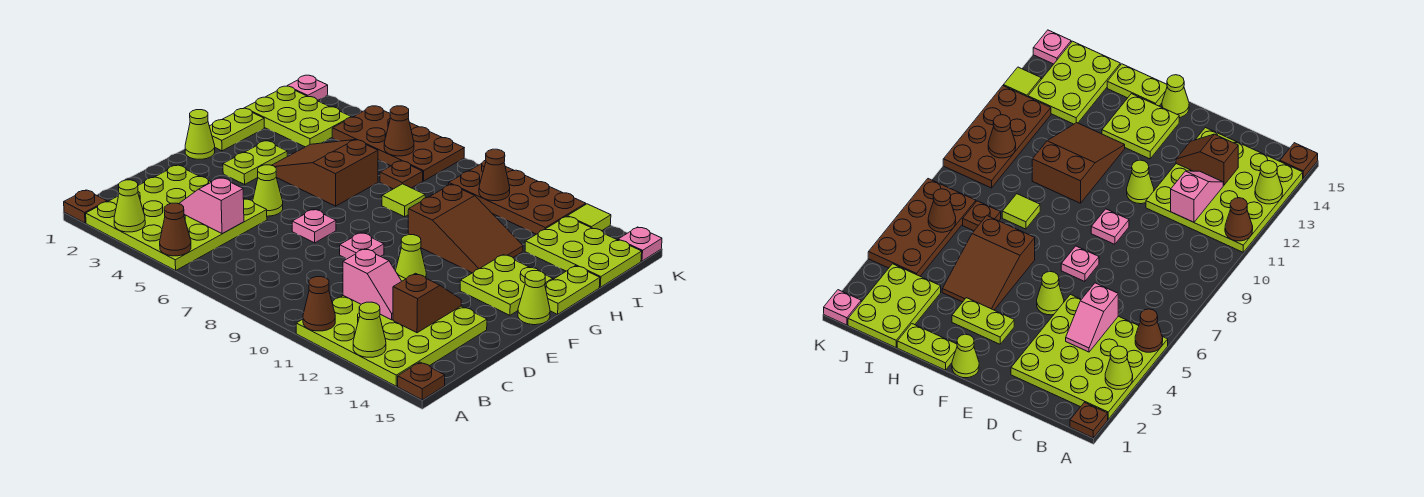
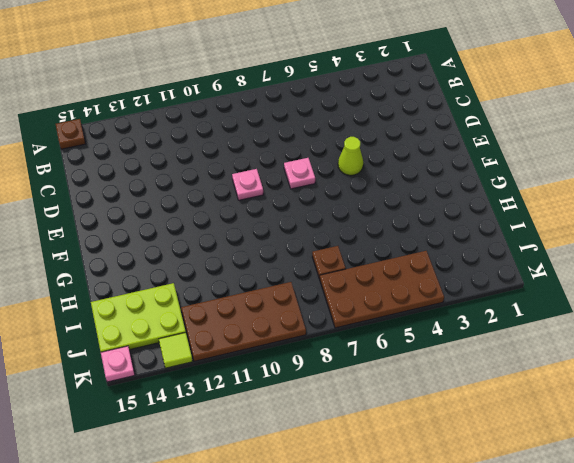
none -> brown plate A1 level 1
none -> lime plate A2:D5 level 1
none -> lime plate A11:D14 level 1
none -> lime cone E11 level 1

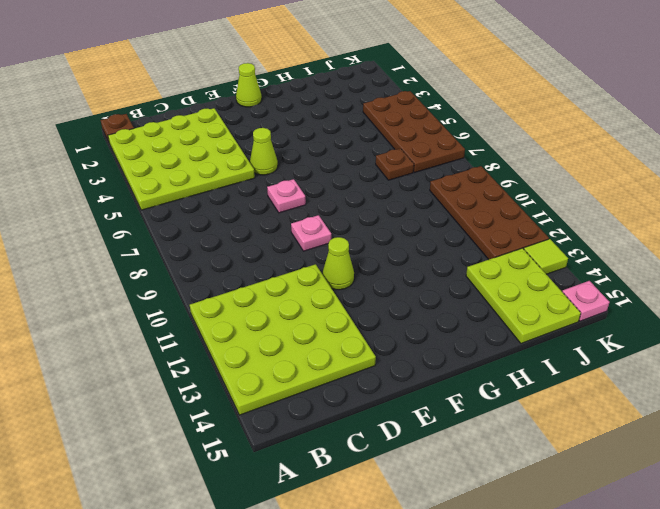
none -> brown plate A15 level 1
none -> lime plate F3:G3 level 1
none -> lime plate F13:G14 level 1
none -> lime cone F15 level 1

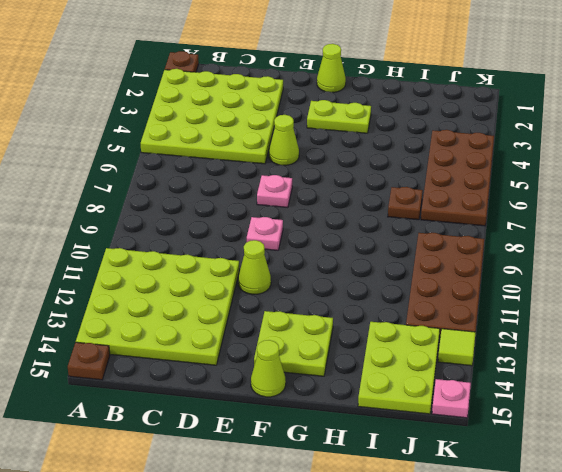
none -> lime plate G1:H1 level 1
none -> brown slope G4:H6 level 1 top 6
none -> brown slope G10:H12 level 1 top 10
none -> lime plate G15:H15 level 1

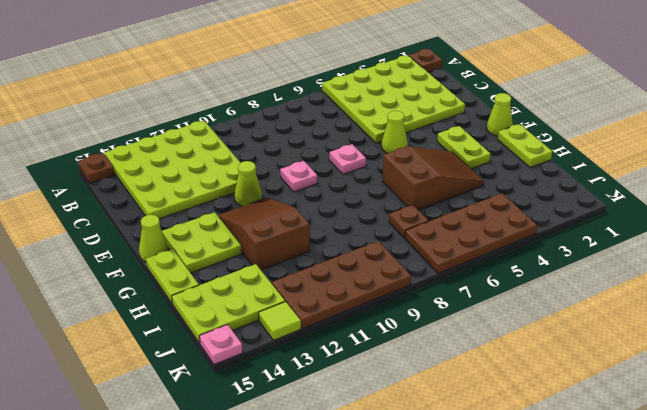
brown slope F11:H12 level 1 top H -> brown slope G10:H12 level 1 top 10
none -> lime tile H8 level 1
none -> lime plate I1:J3 level 1
none -> pink plate K1 level 1
none -> lime cone A3 level 2

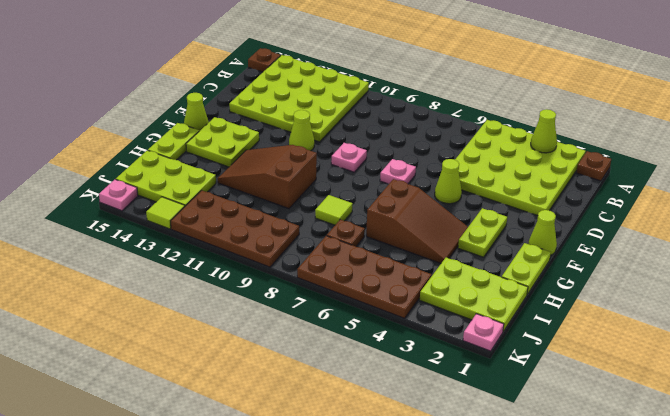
none -> brown cone A5 level 2
none -> brown cone A11 level 2
none -> lime cone A13 level 2
none -> pink slope C4:C5 level 2 top 5

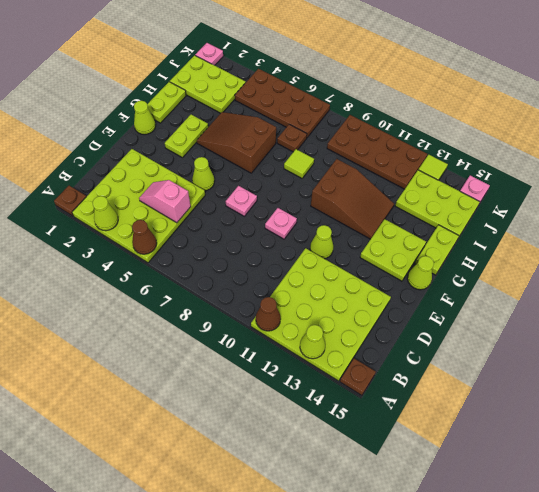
none -> pink slope C11:C12 level 2 top 11
none -> brown slope C13:D13 level 2 top C
none -> brown cone J6 level 2
none -> brown cone J10 level 2

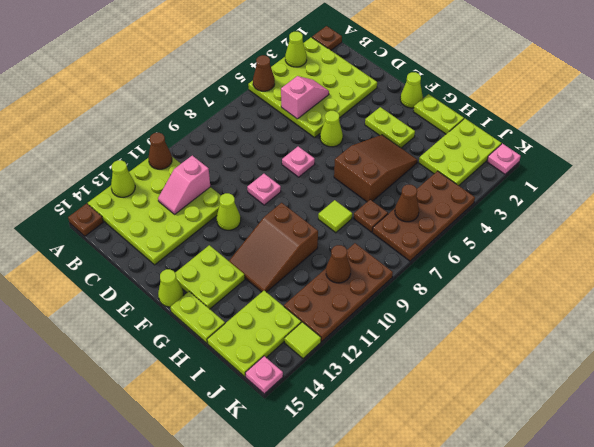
none -> brown slope C13:D13 level 2 top C

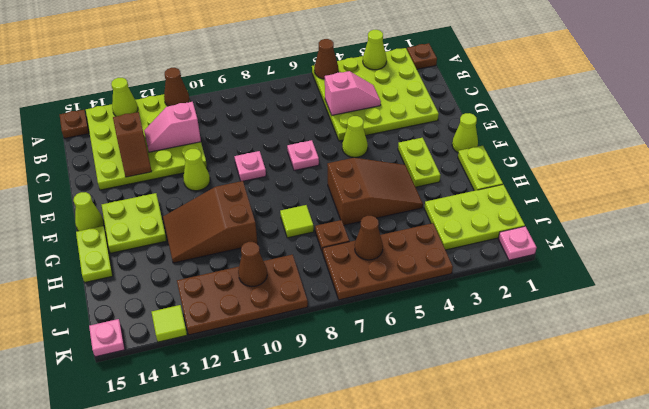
none -> lime plate I13:J15 level 1

